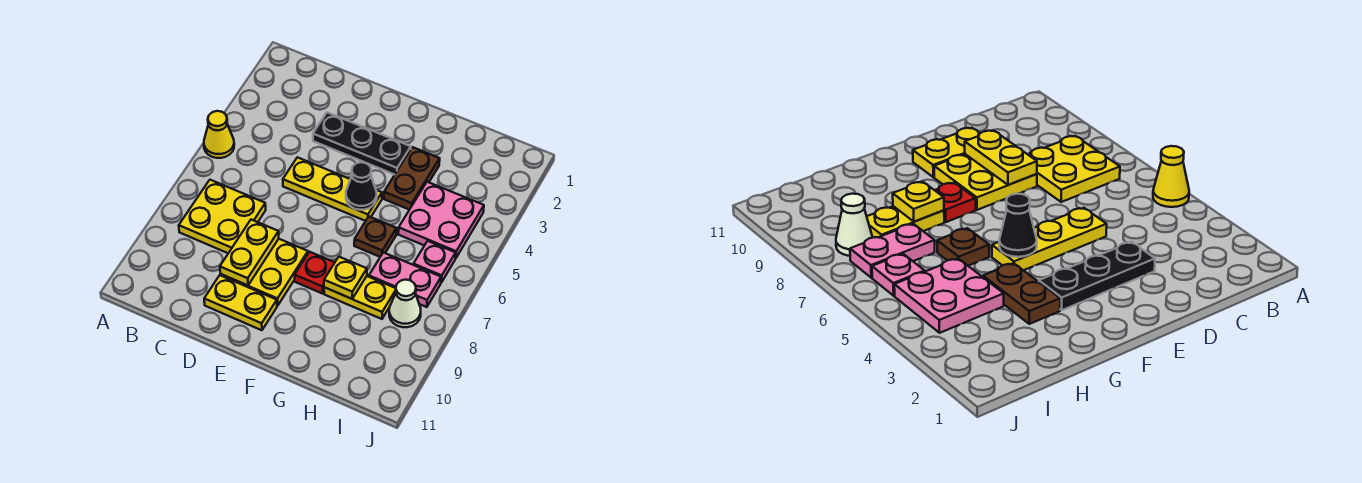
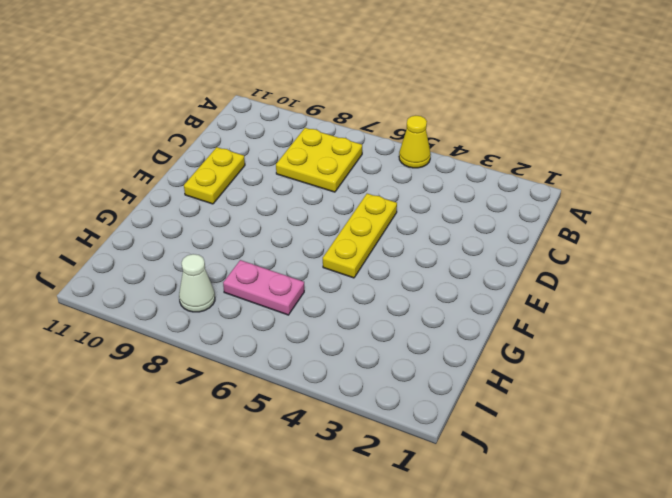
pink plate H6:H7 level 1 -> pink plate H7:I7 level 1
none -> black plate D3:F3 level 1
none -> yellow plate D8:E9 level 1
none -> red plate F8 level 1

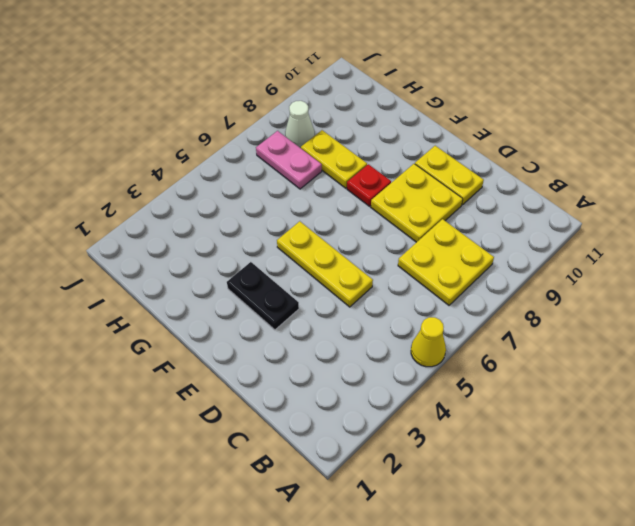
black plate E3:F3 level 1 -> black plate D3:F3 level 1
none -> brown plate G3:G4 level 1
none -> brown plate G6 level 1
none -> pink plate H4:I5 level 1

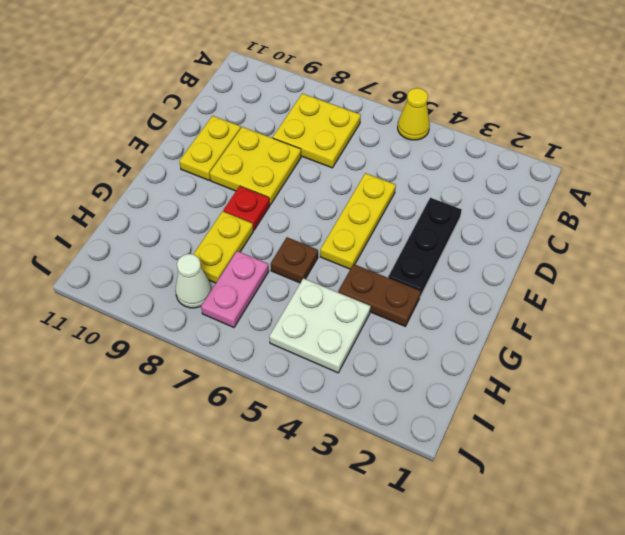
white plate H4:I5 level 1 -> pink plate H4:I5 level 1
none -> pink plate I6 level 1
none -> yellow plate D8:D9 level 2
none -> black cone F5 level 2

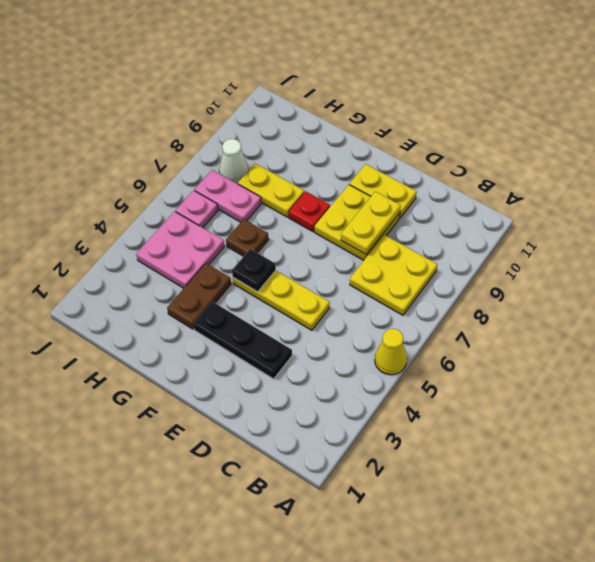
black plate F5 level 2 -> black cone F5 level 2
none -> yellow plate G8 level 2

